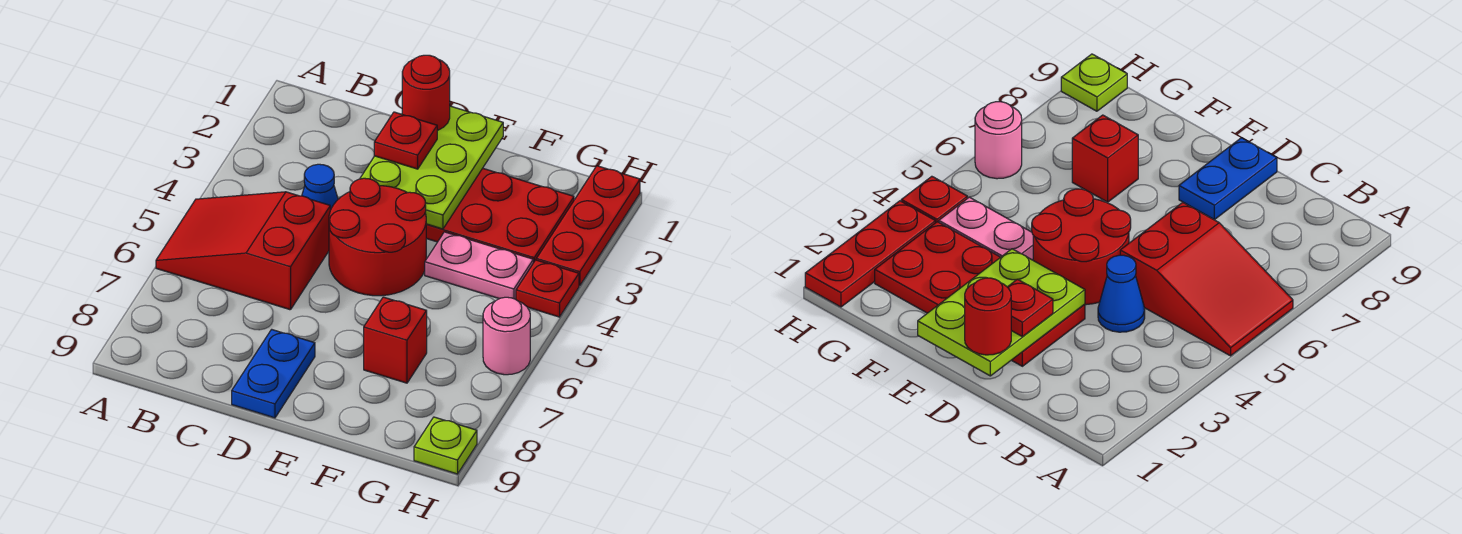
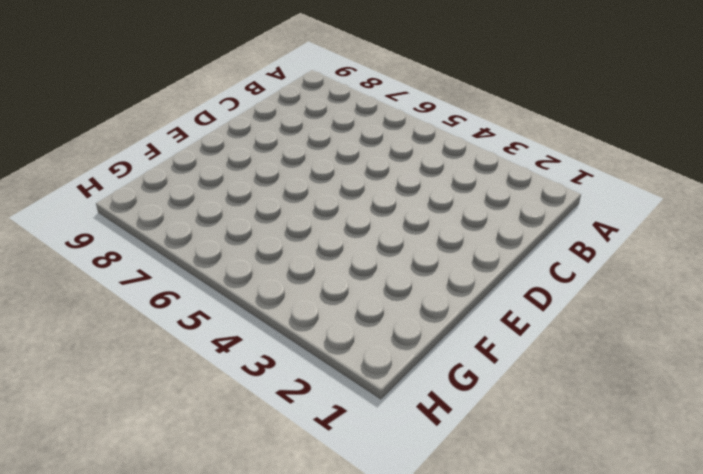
none -> red slope A5:C6 level 1 top C
none -> blue cone C4 level 1
none -> red plate D2:G3 level 1

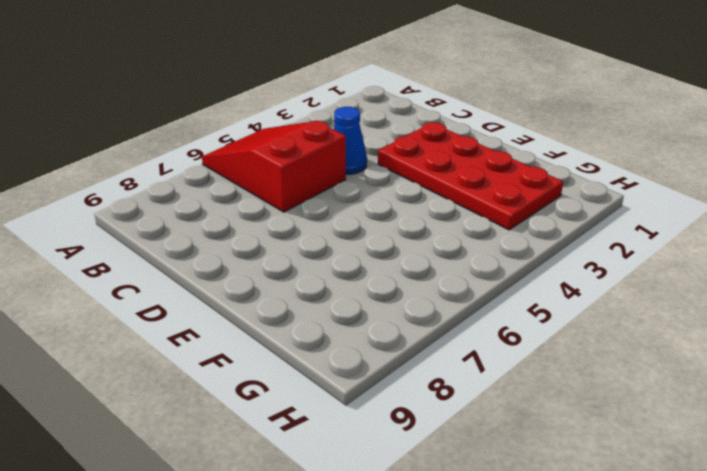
none -> red round brick D4:E5 level 1
none -> blue plate D8:D9 level 1
none -> pink plate F4:G4 level 1

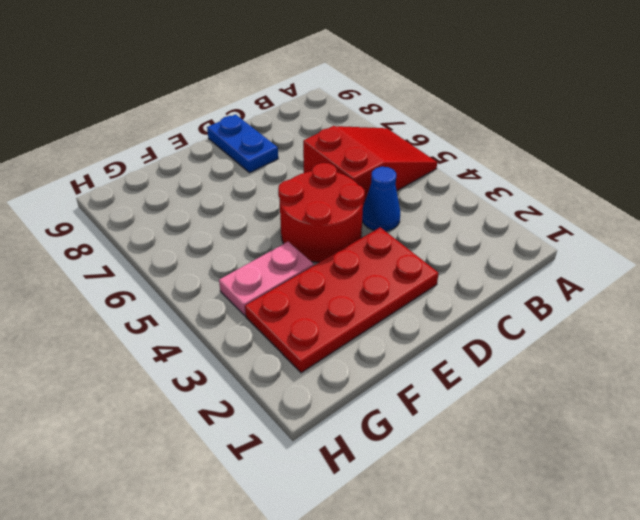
none -> red brick F7 level 1
none -> red plate H1:H3 level 1
none -> red plate H4 level 1

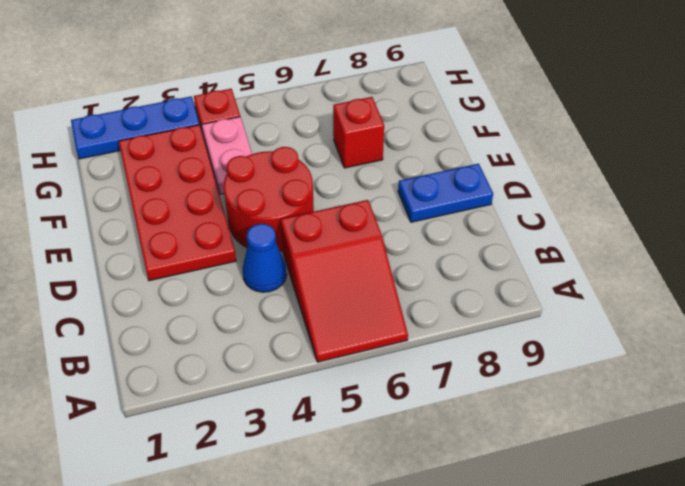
blue plate H1:H3 level 1 -> red plate H1:H3 level 1
none -> pink round brick H6 level 1
none -> lime plate H9 level 1
none -> lime plate D1:E3 level 2

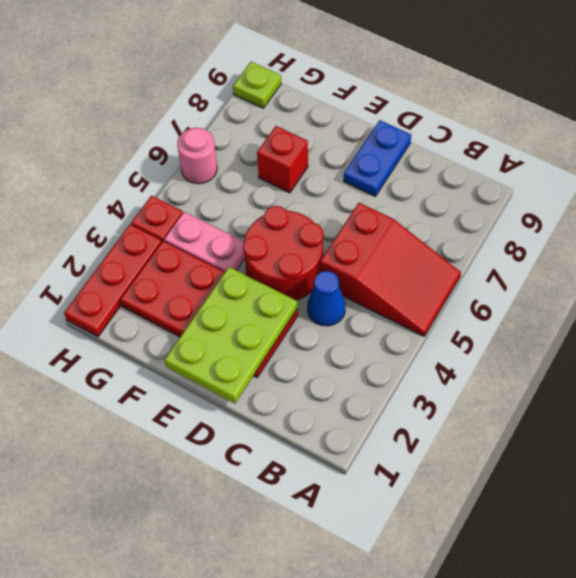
none -> red round brick D1 level 3
none -> red plate D2 level 3

